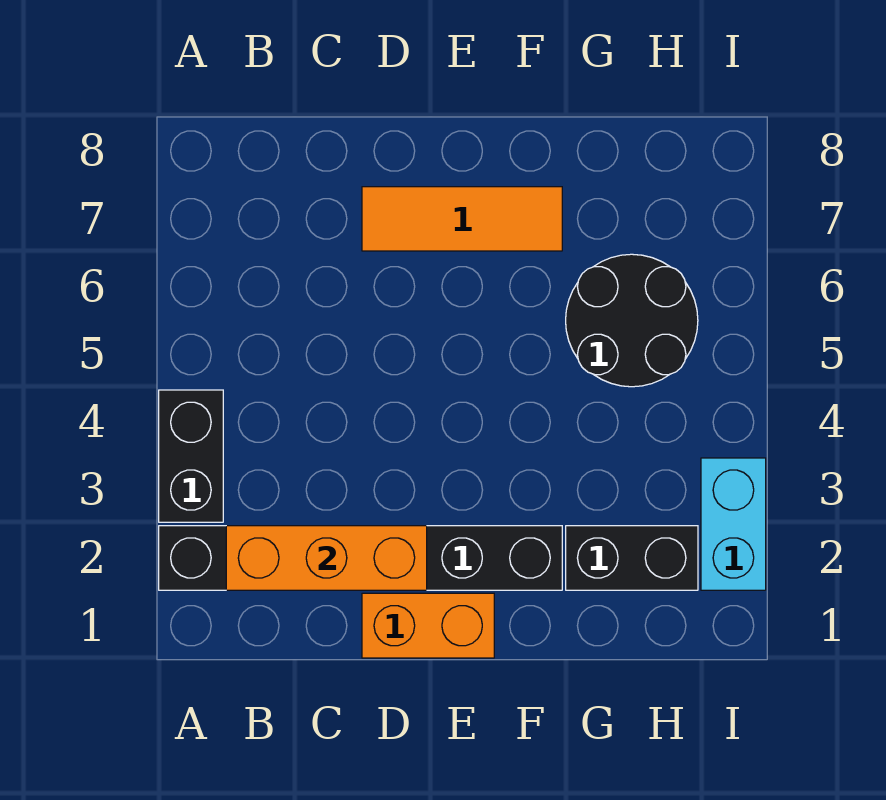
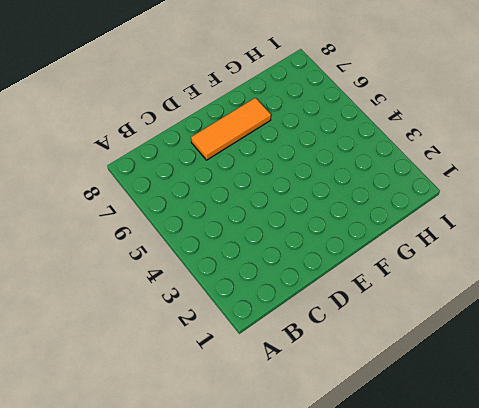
none -> black brick A2:F2 level 1
none -> black brick A3:A4 level 1

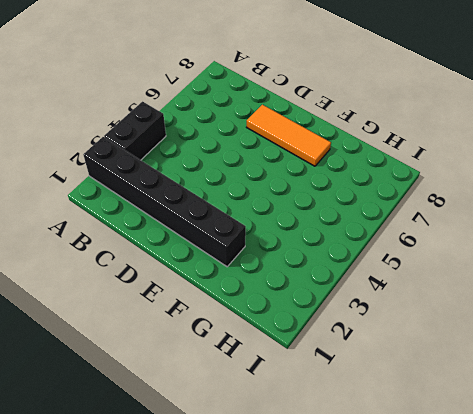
none -> orange brick D1:E1 level 1
none -> black brick G2:H2 level 1

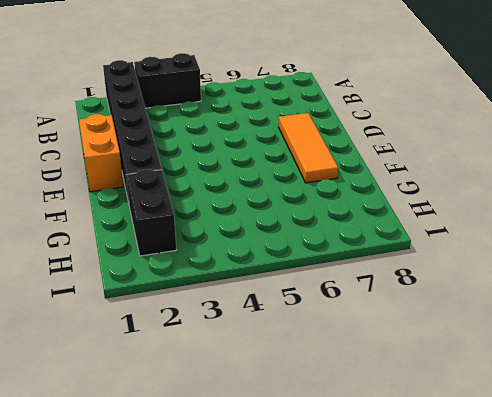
none -> black round brick G5:H6 level 1
none -> cyan brick I2:I3 level 1

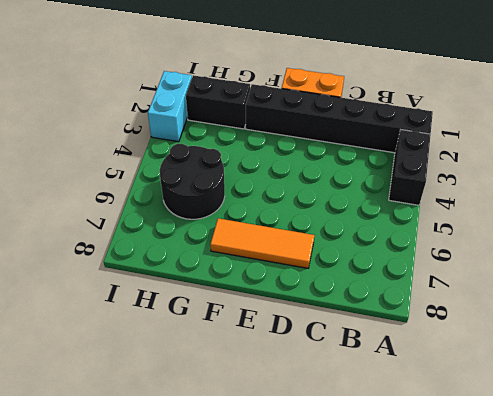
none -> orange brick B2:D2 level 2

